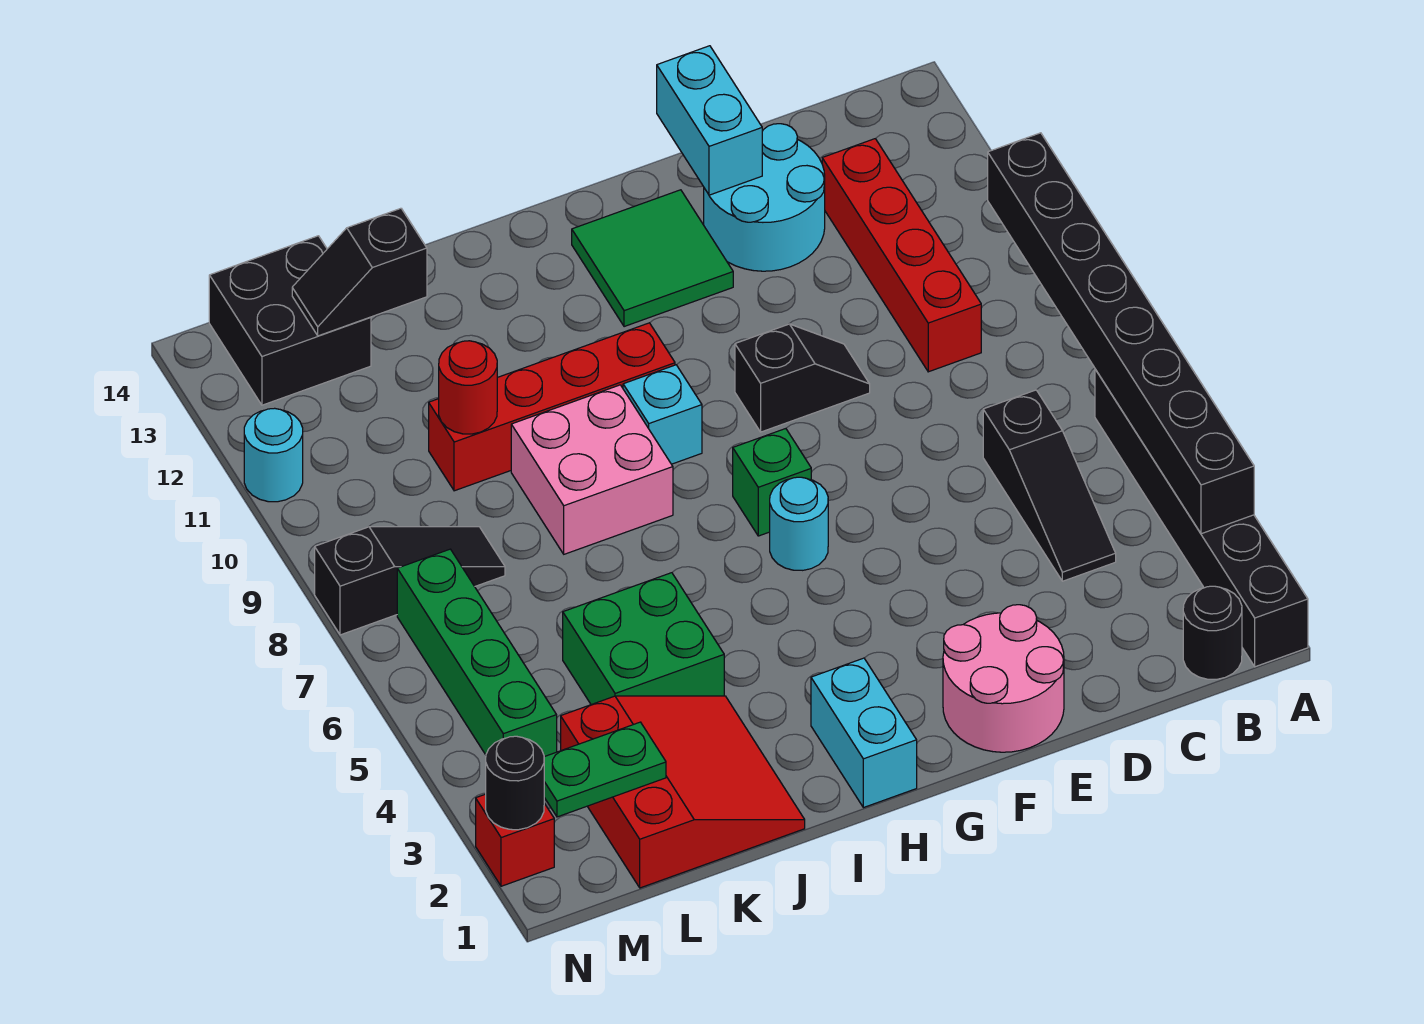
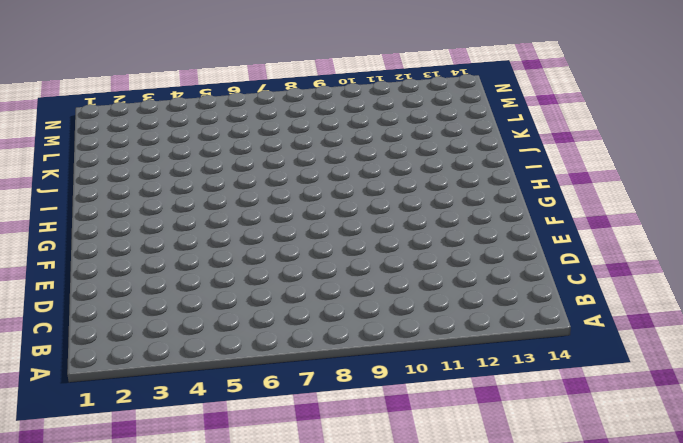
none -> black brick A1:A6 level 1
none -> black round brick B1 level 1
none -> black slope C4:C6 level 1 top 6

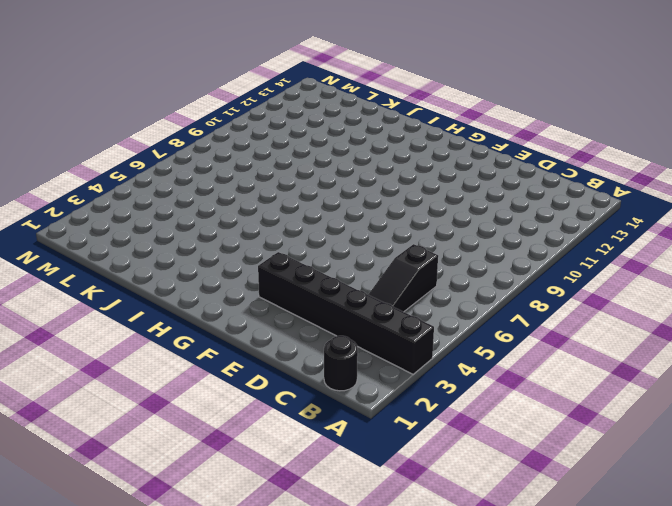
black brick A3:F3 level 1 -> black brick A1:A6 level 1
none -> red brick C9:C12 level 1
none -> cyan round brick D12:E13 level 1
none -> pink round brick E1:F2 level 1

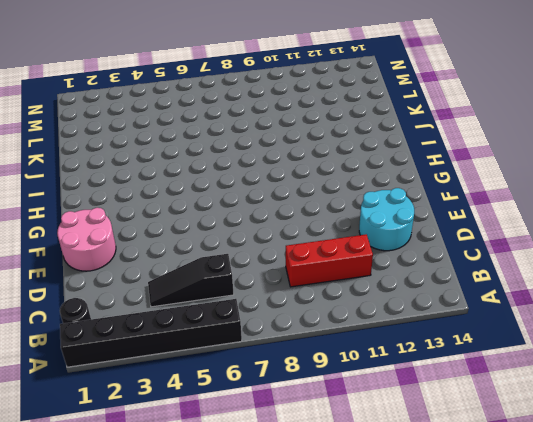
red brick C9:C11 level 1 -> red brick C9:C12 level 1
none -> black slope E9:F9 level 1 top F
none -> green tile F12:G13 level 1
none -> cyan round brick G6 level 1

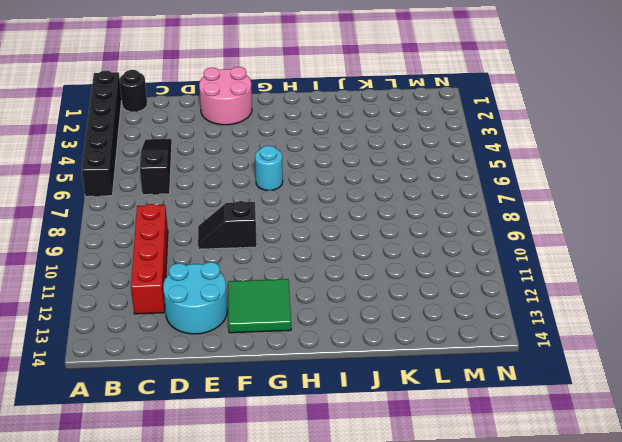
none -> green brick G7 level 1
none -> cyan brick H1:H2 level 1
none -> cyan brick H9 level 1

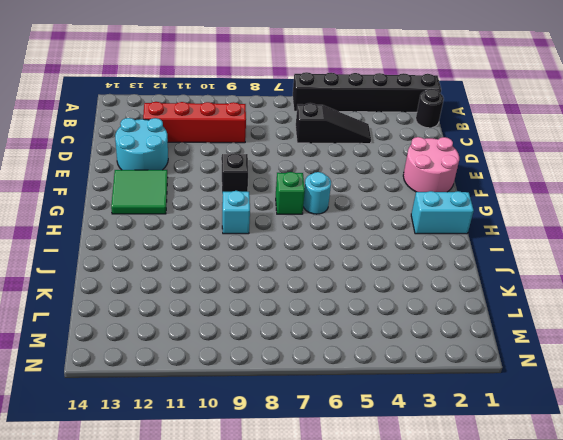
none -> red brick H10:K10 level 1
none -> pink brick I8:J9 level 1
none -> red slope J1:L3 level 1 top L

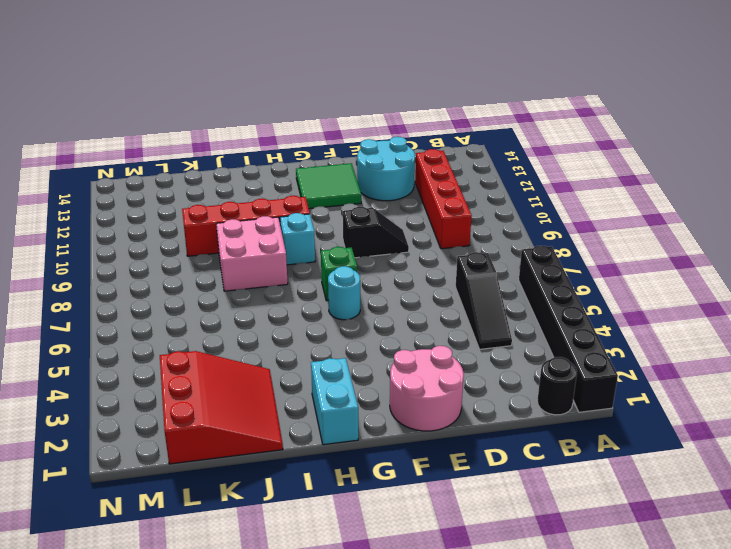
none -> green brick J4:K5 level 1
none -> black slope L8:N8 level 1 top N
none -> black brick L13:M14 level 1

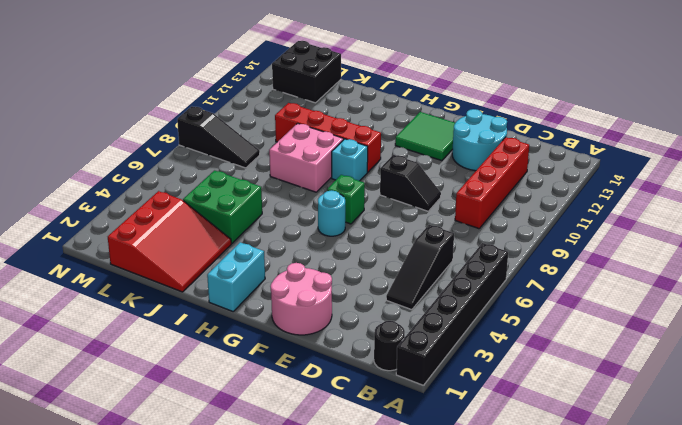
none -> green brick M4:M7 level 1
none -> red brick N2 level 1
none -> cyan round brick N11 level 1

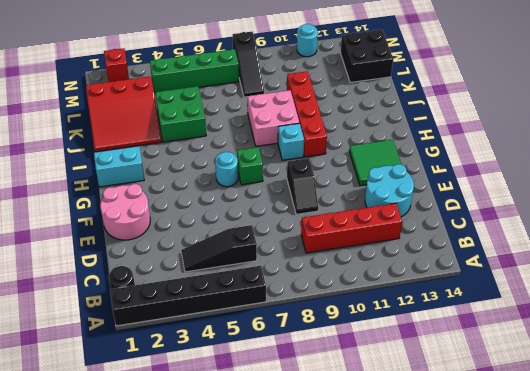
none -> black brick A3:A10 level 2
none -> cyan brick E13:E14 level 2
none -> red round brick K10 level 2

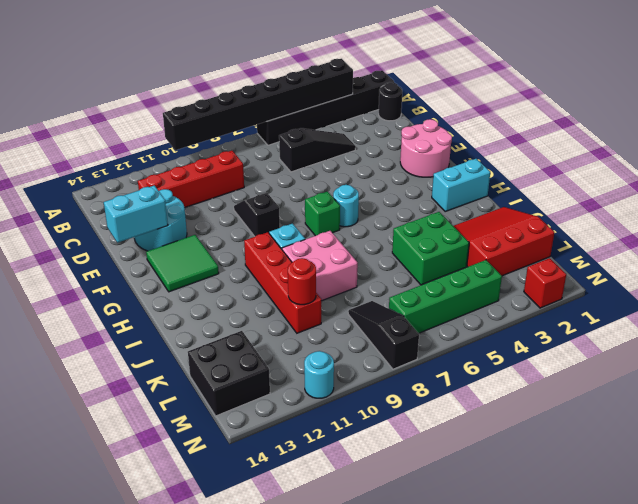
none -> black slope K13:L13 level 2 top K
none -> green plate L2:M2 level 2
none -> black round brick N2 level 2

